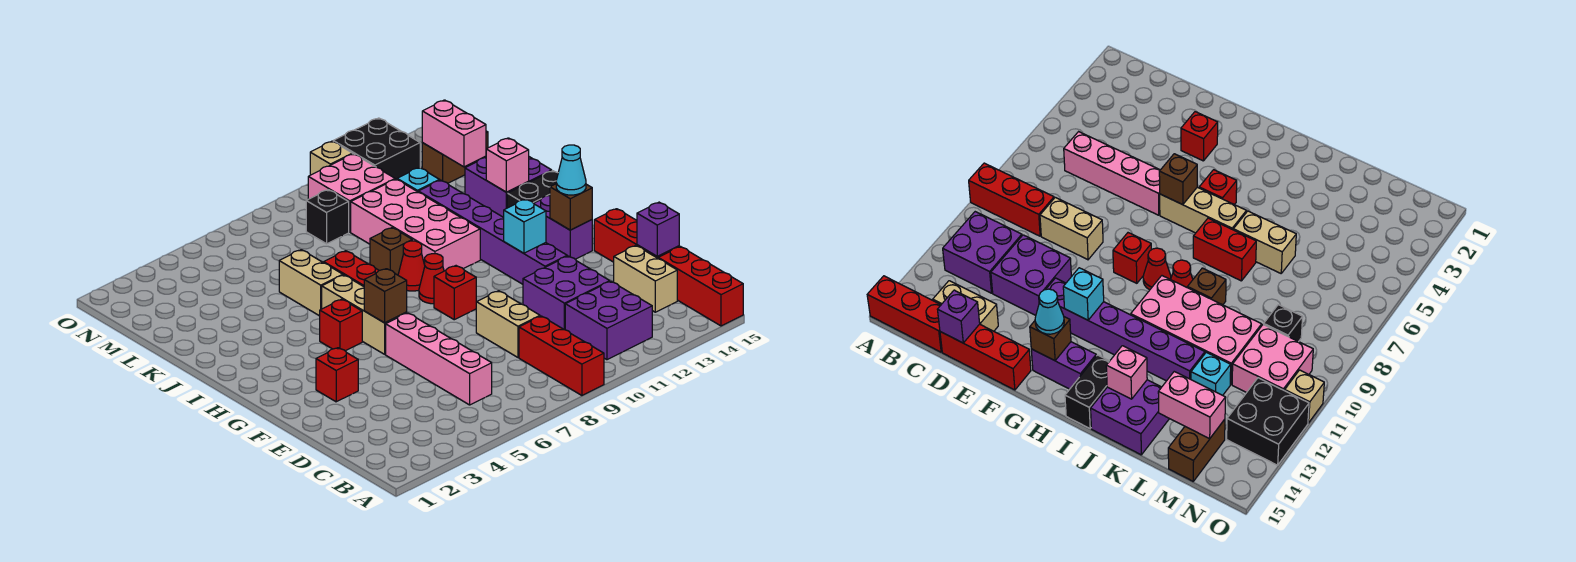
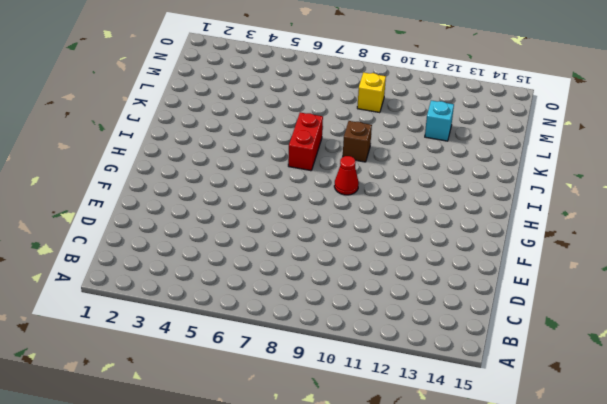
yellow brick M9 level 1 -> black brick M9 level 1
none -> red brick A9:C9 level 1
none -> red brick A15:C15 level 1
none -> purple brick B11:C12 level 1
none -> pink brick C6:F6 level 1

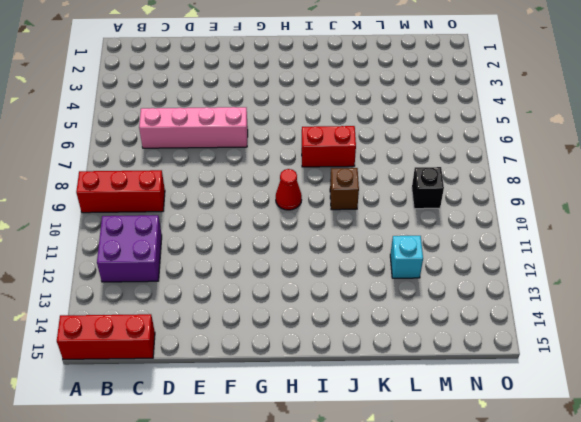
none -> tan brick C14:D14 level 1
none -> tan brick D9:E9 level 1
none -> purple brick D11:E12 level 1
none -> red brick D15:F15 level 1

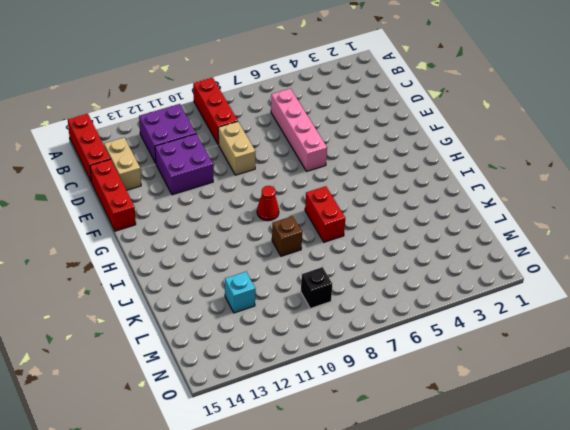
none -> red brick F3 level 1
none -> purple brick F12:K12 level 1
none -> tan brick G6:I6 level 1
none -> red brick G9 level 1

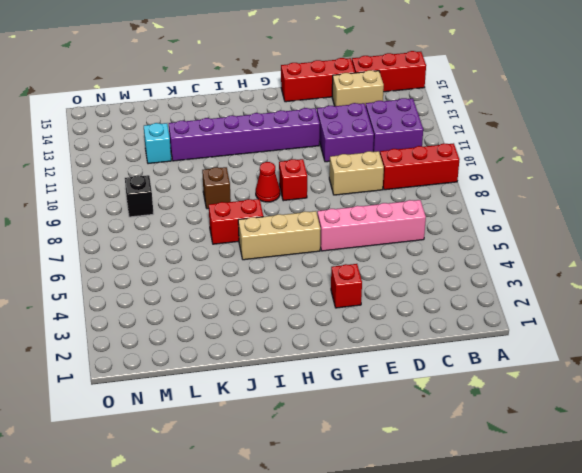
none -> purple brick G14:H14 level 1
none -> red brick H5 level 1
none -> red cone I9 level 1
none -> pink brick I10:L11 level 1

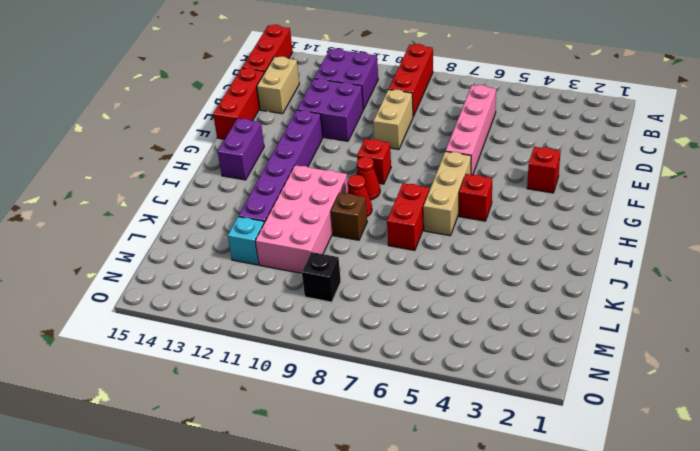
none -> black brick I14:I15 level 1
none -> tan brick J6:K6 level 1
none -> purple brick J14:K15 level 1
none -> pink brick M10:N11 level 1

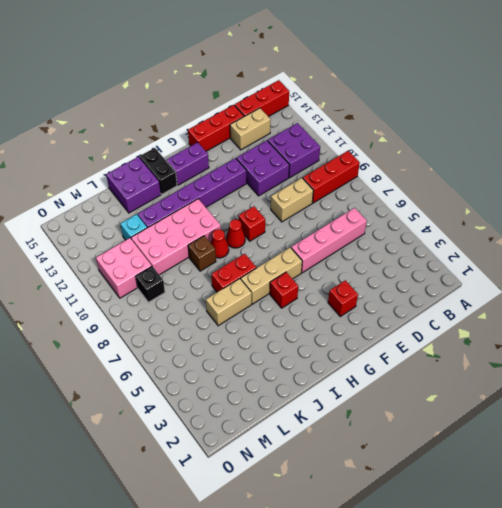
none -> brown brick M14:M15 level 1
none -> black brick N12:O13 level 1
none -> tan brick O11 level 1
none -> purple brick D15 level 2

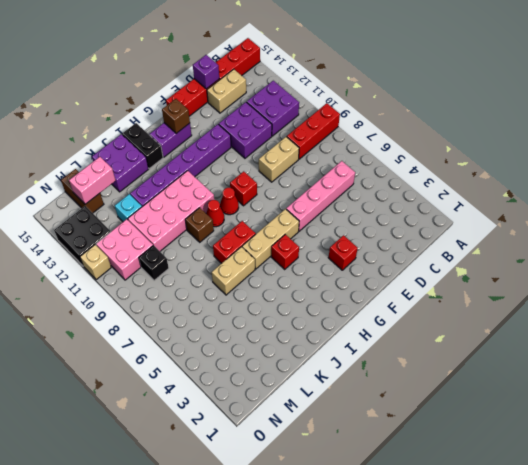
none -> brown brick G6 level 2
none -> cyan brick G12 level 2
none -> pink brick J14 level 2
none -> cyan cone G14 level 3

